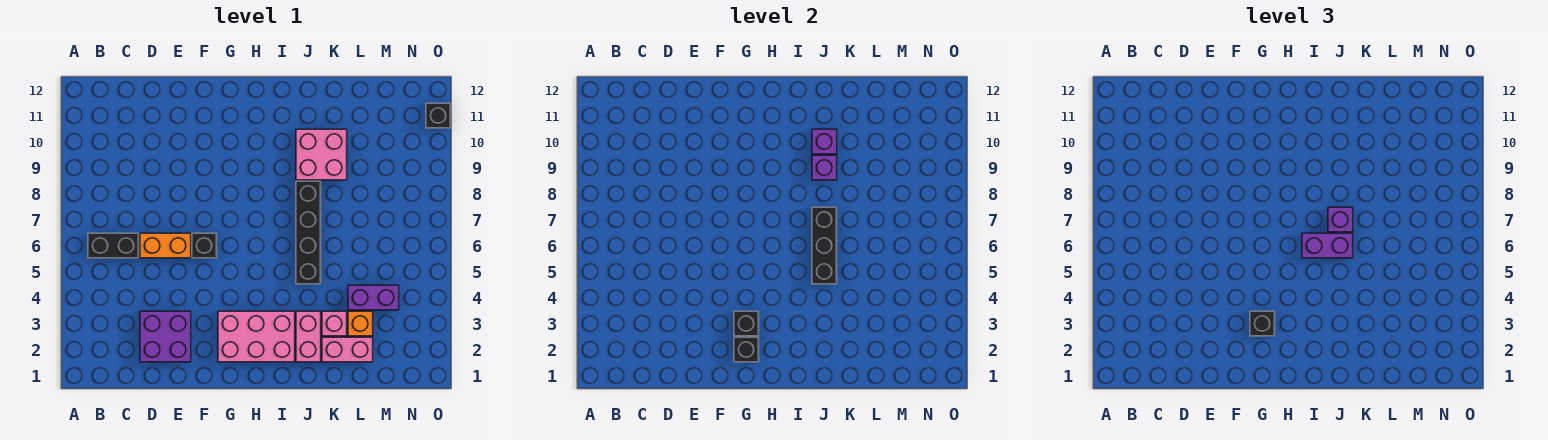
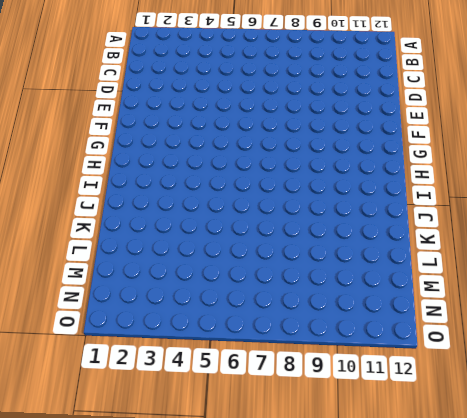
none -> black brick B6:C6 level 1
none -> purple brick D2:E3 level 1
none -> orange brick D6:E6 level 1

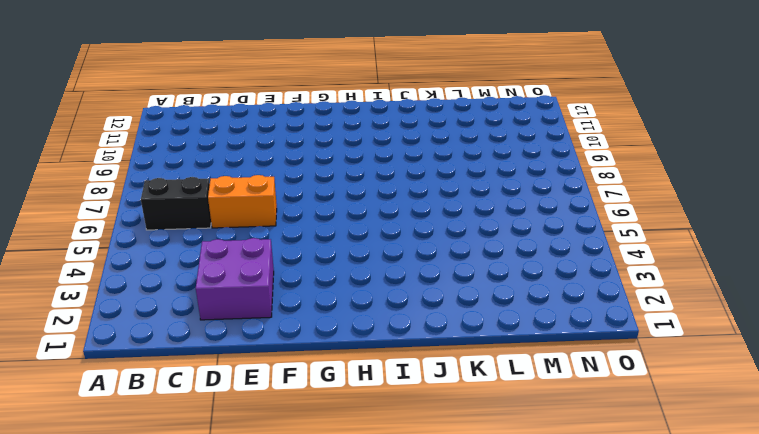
none -> black brick F6 level 1
none -> pink brick G2:I3 level 1
none -> pink brick J2:J3 level 1

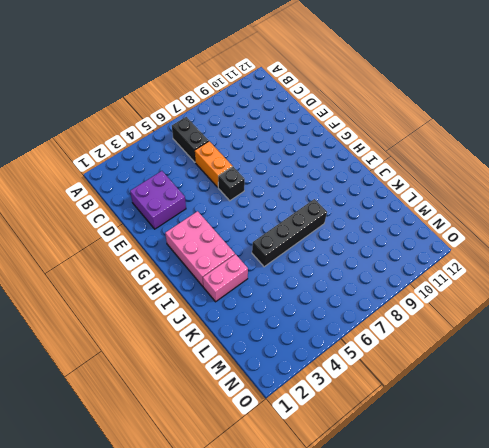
none -> pink brick J9:K10 level 1
none -> pink brick K2:L2 level 1
none -> pink brick K3 level 1

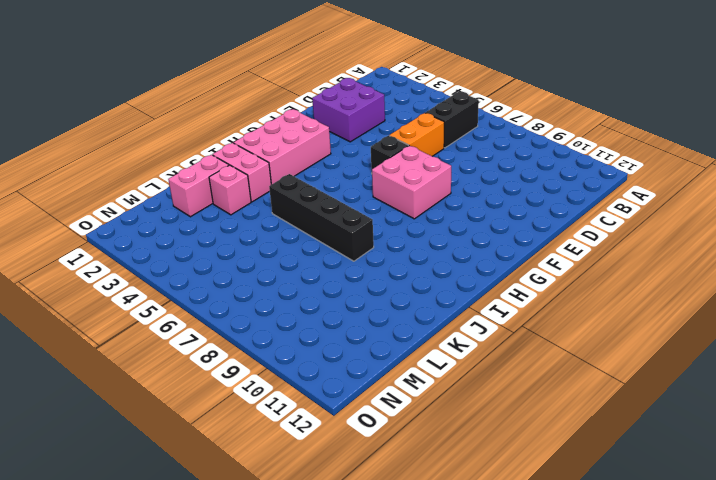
pink brick F7:G8 level 1 -> pink brick J9:K10 level 1
none -> orange brick L3 level 1
none -> purple brick L4:M4 level 1
none -> black brick O11 level 1

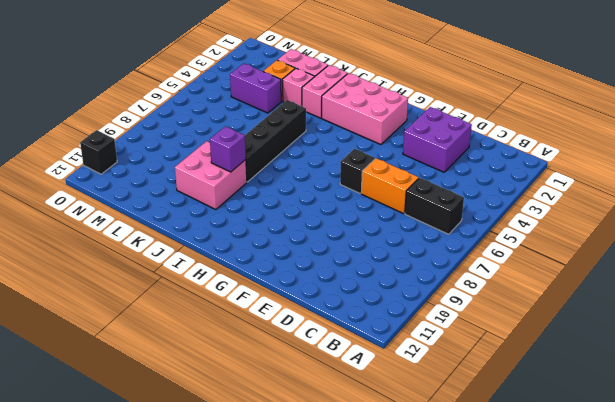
none -> black brick G2 level 2
none -> black brick G3 level 2
none -> black brick J5:J7 level 2

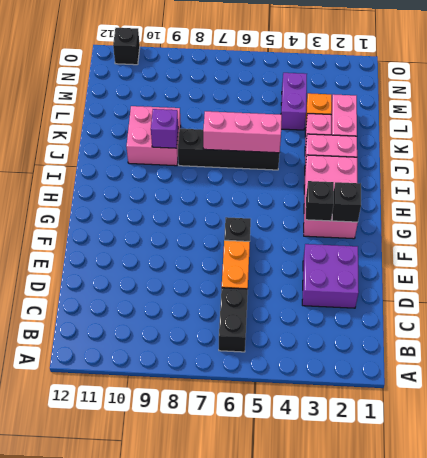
pink brick J5:J7 level 2 -> black brick J5:J7 level 2
none -> purple brick J10 level 2
none -> black brick G3 level 3
none -> purple brick I6:J6 level 3

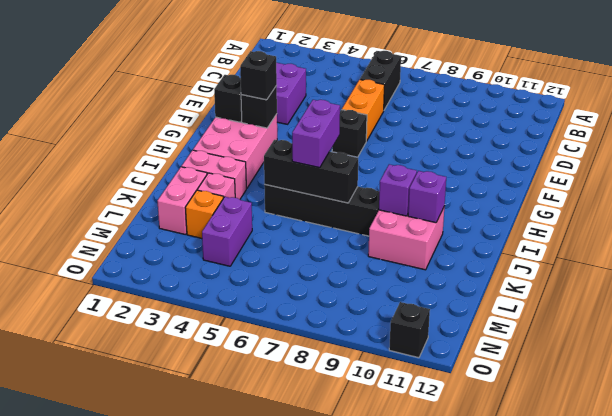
none -> purple brick J7 level 3

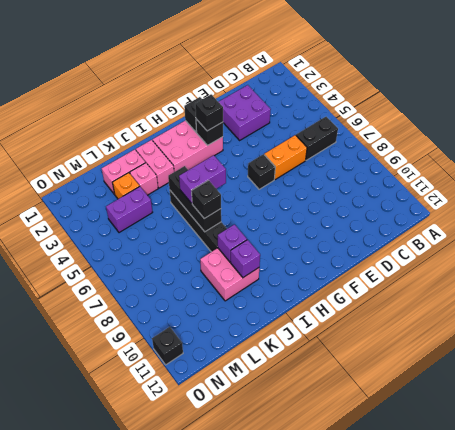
black brick J7 level 3 -> purple brick J7 level 3

